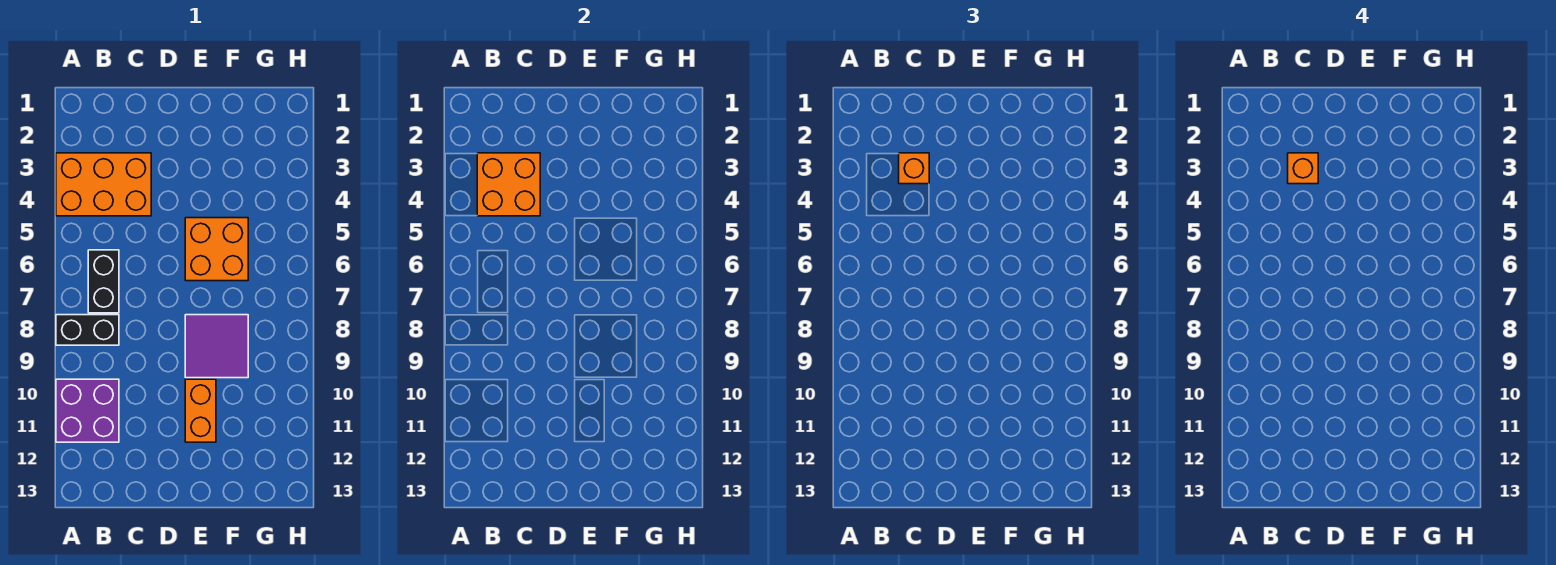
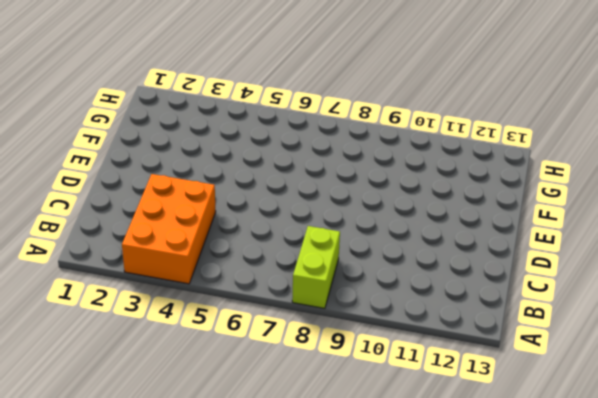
lime brick A8:B8 level 1 -> black brick A8:B8 level 1
none -> purple brick A10:B11 level 1
none -> black brick B6:B7 level 1

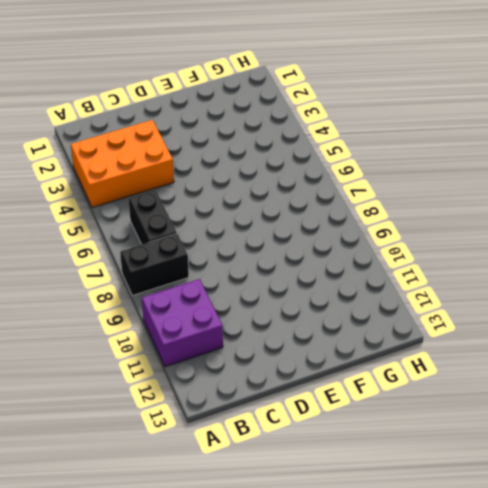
none -> orange brick E5:F6 level 1
none -> purple tile E8:F9 level 1

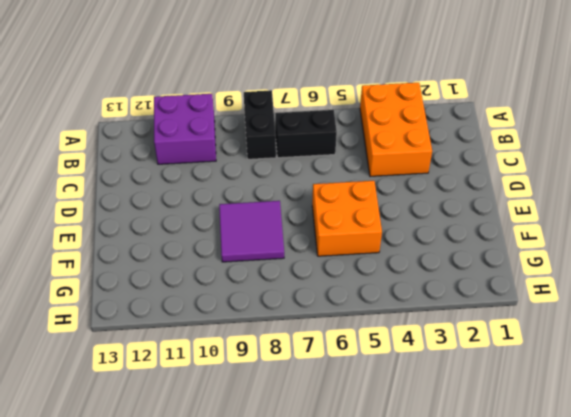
none -> orange brick E10:E11 level 1
none -> orange brick B3:C4 level 2

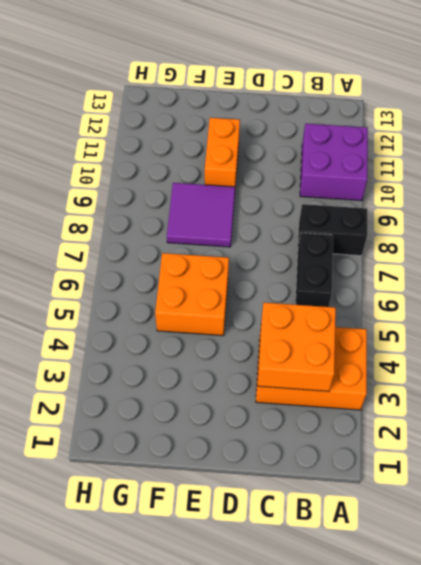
none -> orange brick C3 level 3
none -> orange brick C3 level 4

